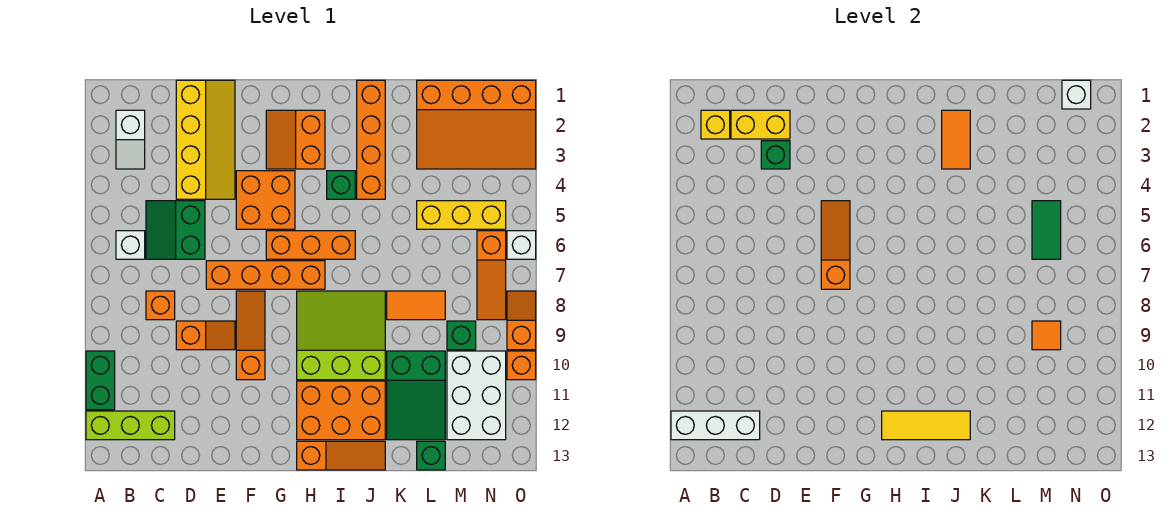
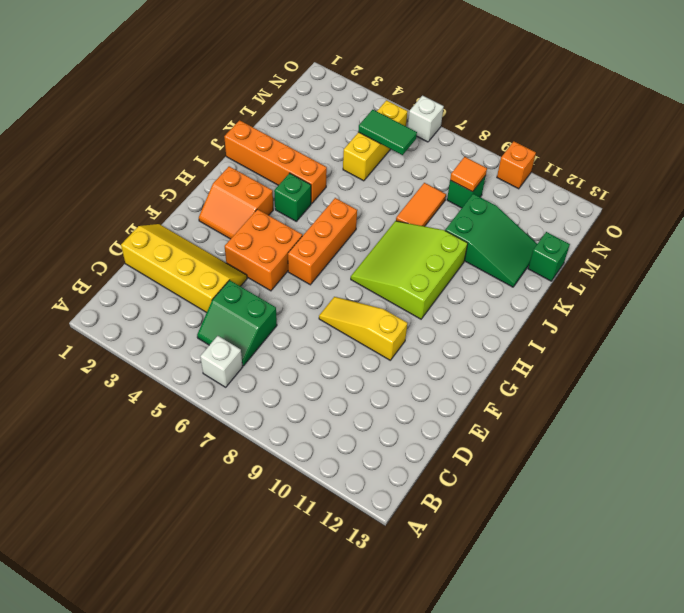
yellow slope F8:F10 level 1 top 10 -> orange slope F8:F10 level 1 top 10
none -> green brick A10:A11 level 1
none -> lime brick A12:C12 level 1
none -> white slope B2:B3 level 1 top 2
none -> orange brick C8 level 1

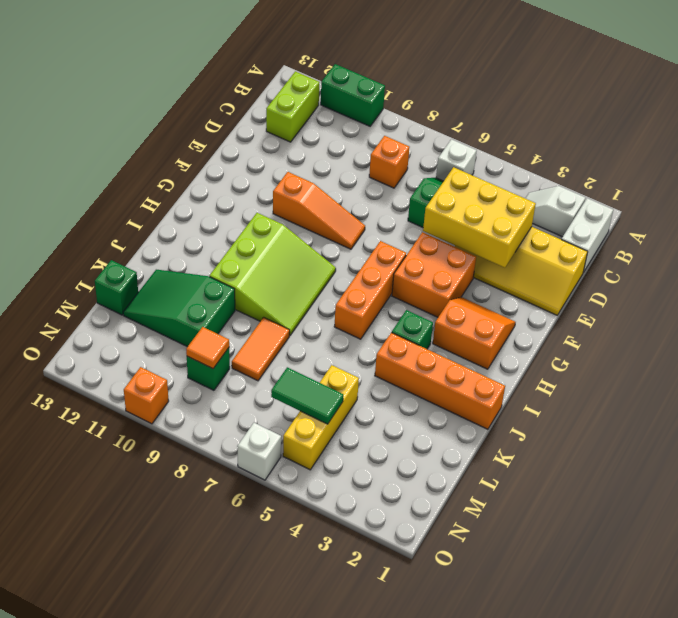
white brick B1:C1 level 1 -> none
lime brick B12:C12 level 1 -> lime brick A12:C12 level 1
yellow brick D3:E5 level 2 -> green brick D3 level 2
none -> orange slope D9:E9 level 1 top D
none -> orange brick E7:H7 level 1
none -> orange brick H11:J12 level 1
none -> orange slope H13:J13 level 1 top H

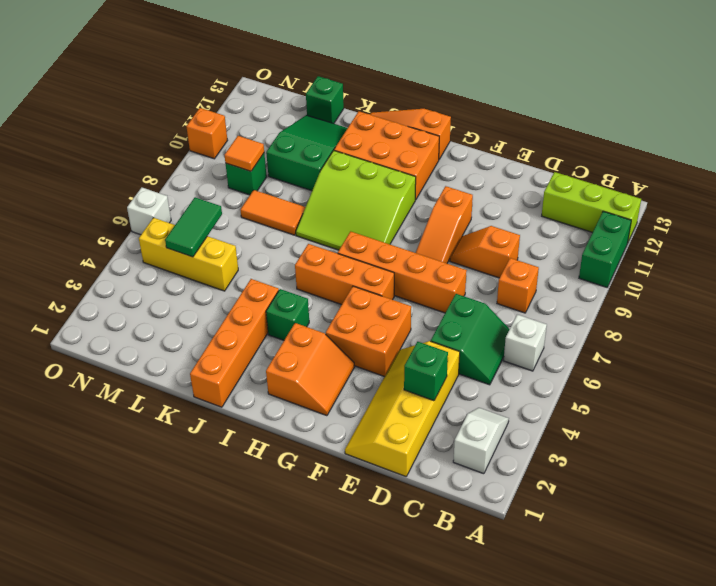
none -> orange slope L1:O3 level 1 top 1
none -> white brick M10:N12 level 1
none -> orange slope N6:N8 level 1 top 6
none -> orange slope O8:O9 level 1 top 9

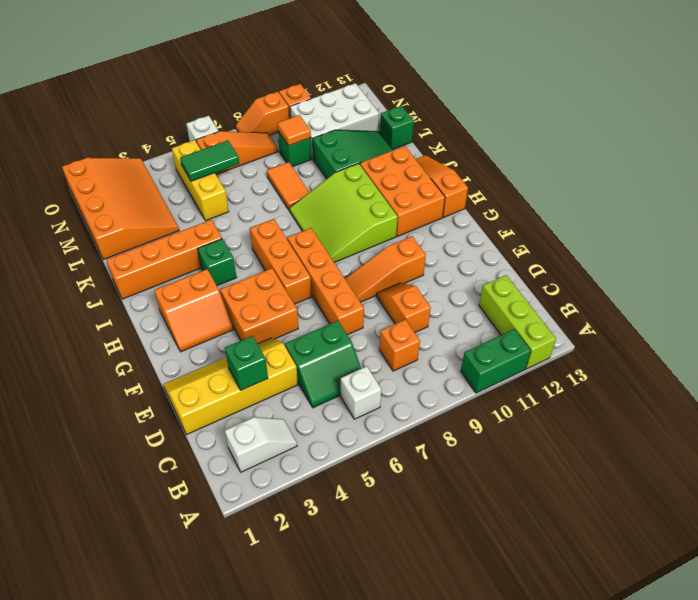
none -> white brick A12:C12 level 2
none -> yellow brick B2 level 2
none -> yellow brick C2:D2 level 2
none -> orange slope F5:F7 level 2 top 7

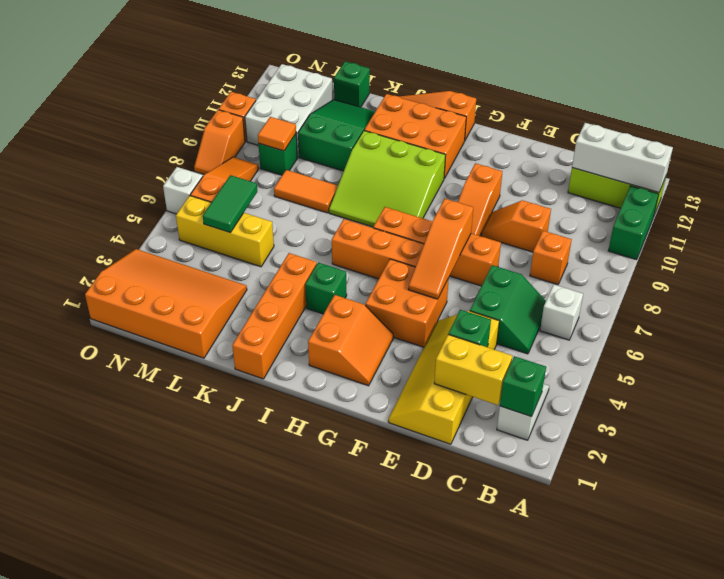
green brick B2 level 2 -> yellow brick B2 level 2
none -> yellow tile H12:J12 level 2
none -> orange tile J2:J3 level 2
none -> white brick N1 level 2

